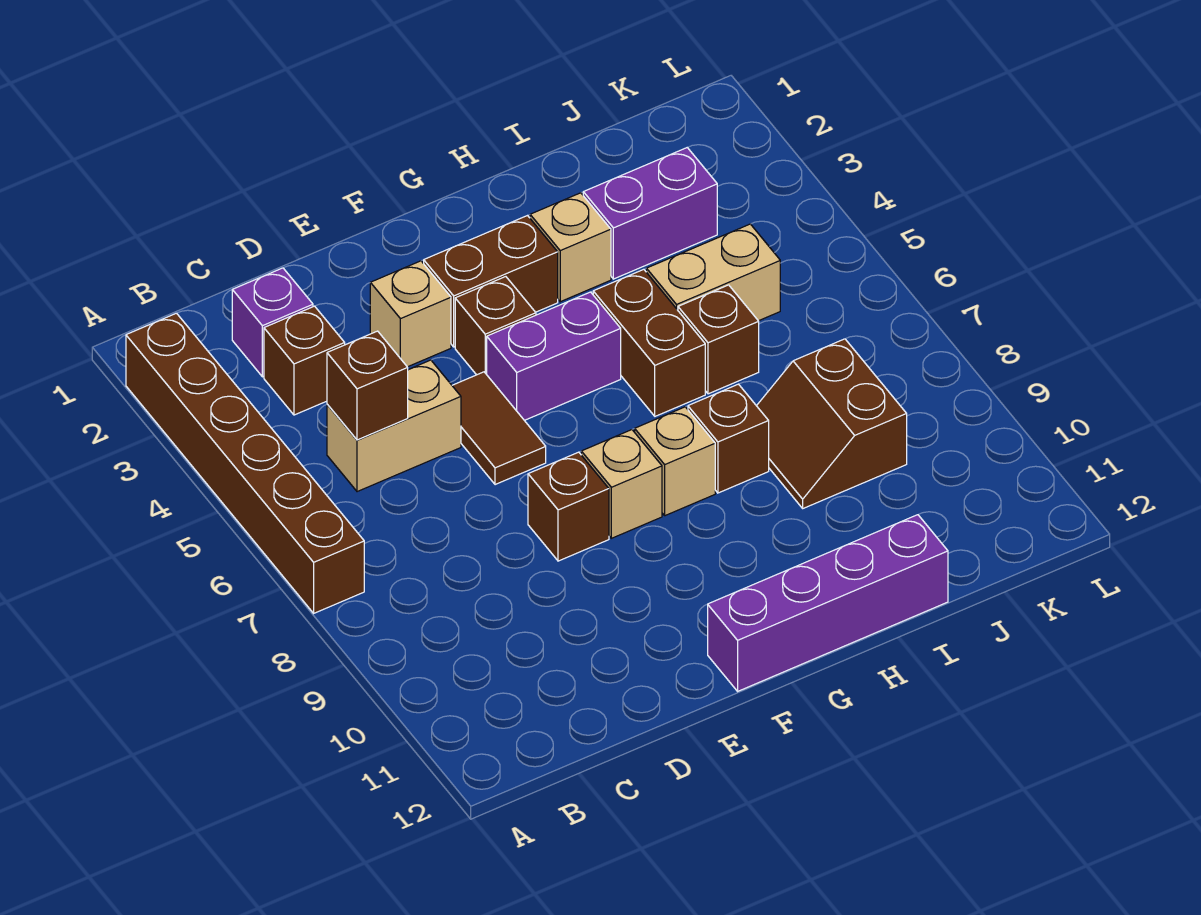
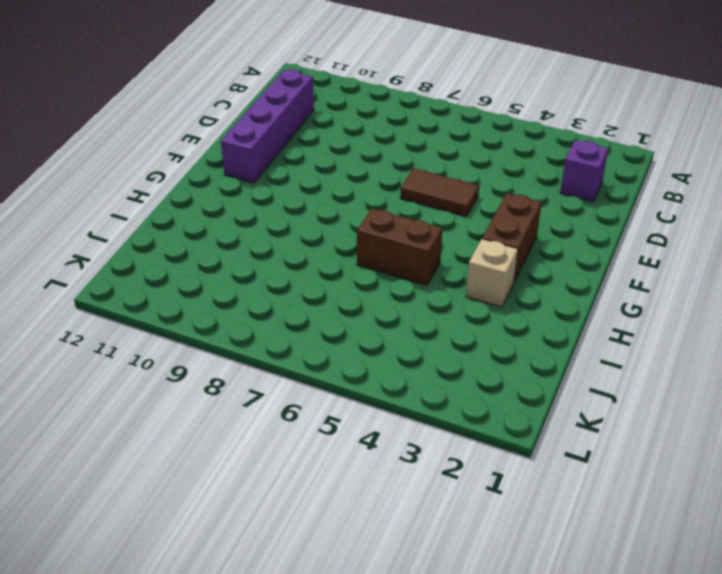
purple brick C11:F11 level 1 -> purple brick F12:I12 level 1
none -> brown brick A2:A7 level 1
none -> brown brick C3 level 1
none -> tan brick C5:D5 level 1

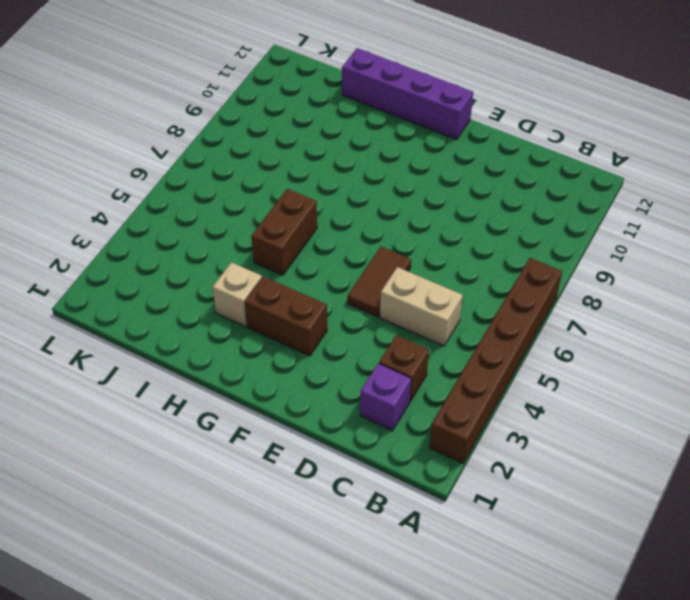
none -> tan brick E3 level 1
none -> brown brick E8 level 1
none -> brown brick F4 level 1

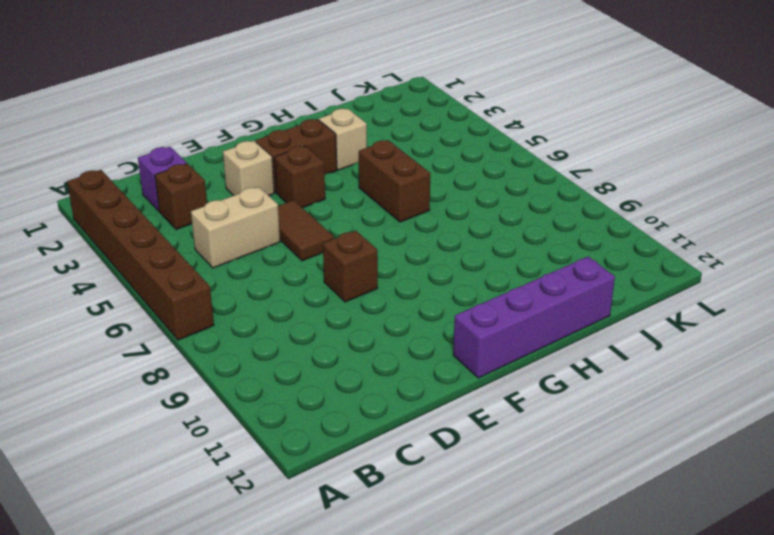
none -> purple brick F5:G5 level 1
none -> tan brick F8 level 1
none -> tan brick G8 level 1

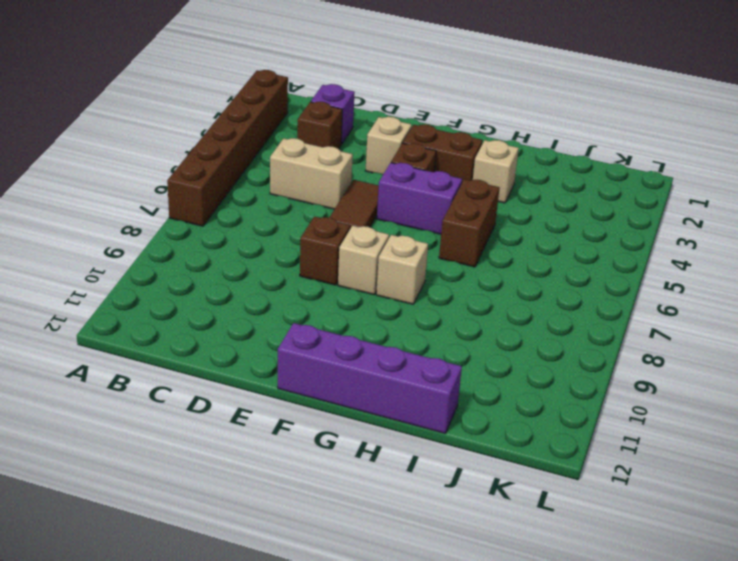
none -> brown brick H8 level 1
none -> purple brick I3:J3 level 1
none -> tan brick I5:J5 level 1

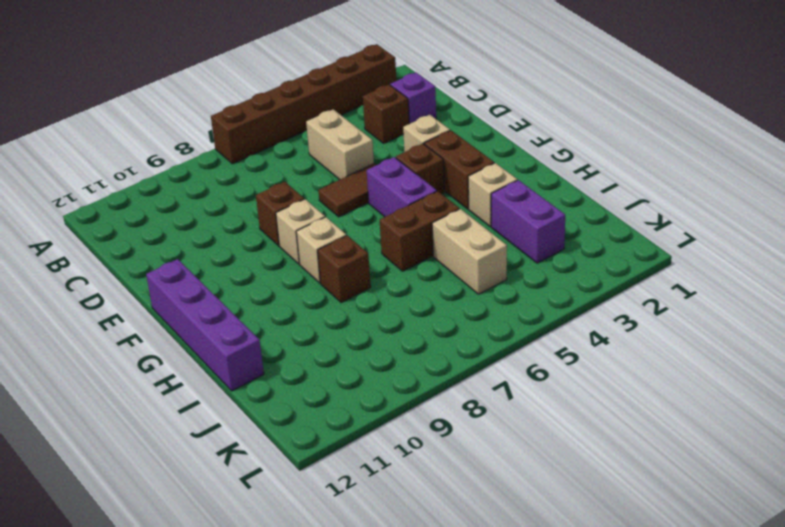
none -> brown brick I6 level 1
none -> brown slope I8:J9 level 1 top J
none -> brown brick C5 level 2

